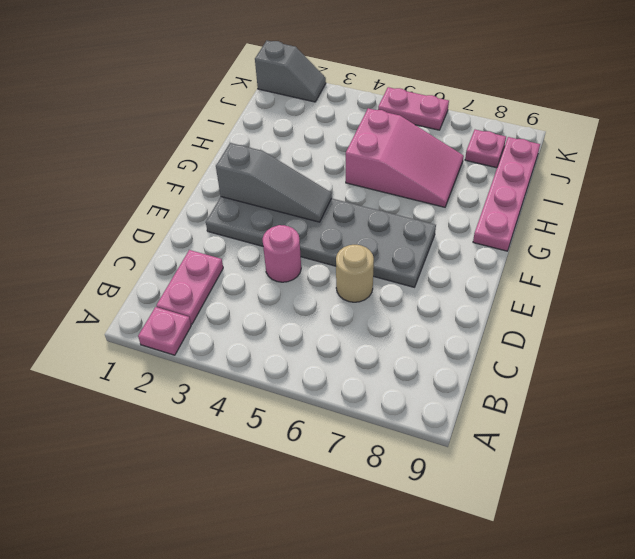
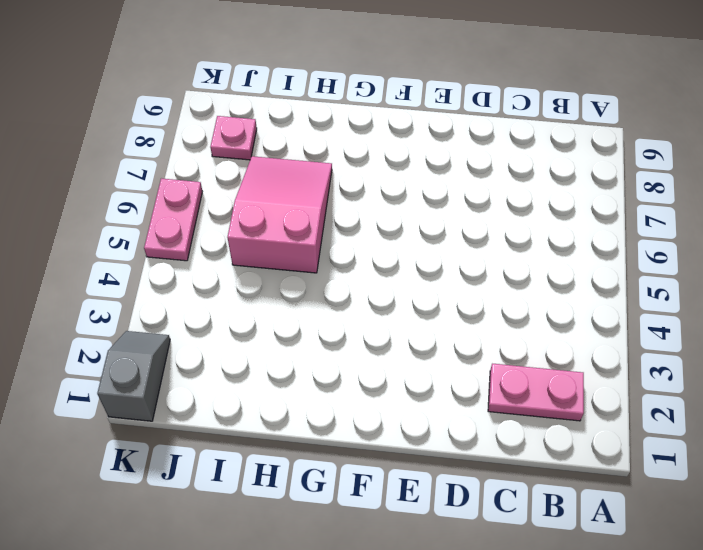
none -> pink plate A2 level 1
none -> pink round brick D4 level 1

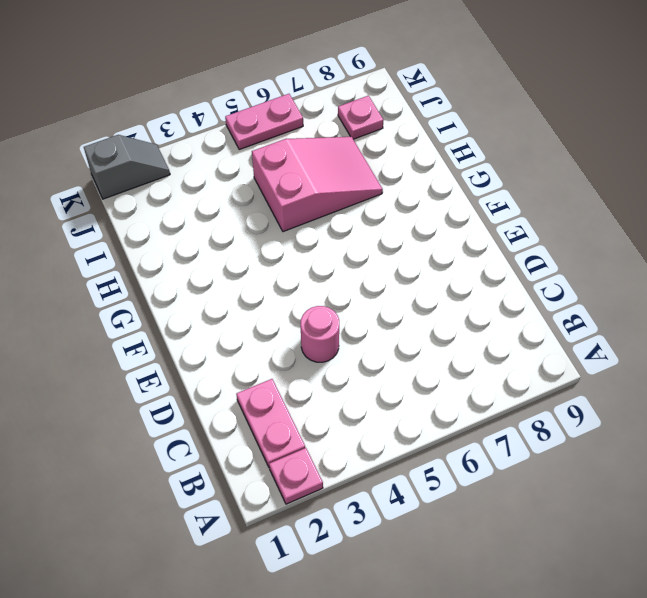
none -> tan round brick D6 level 1
none -> grey plate E2:F7 level 1

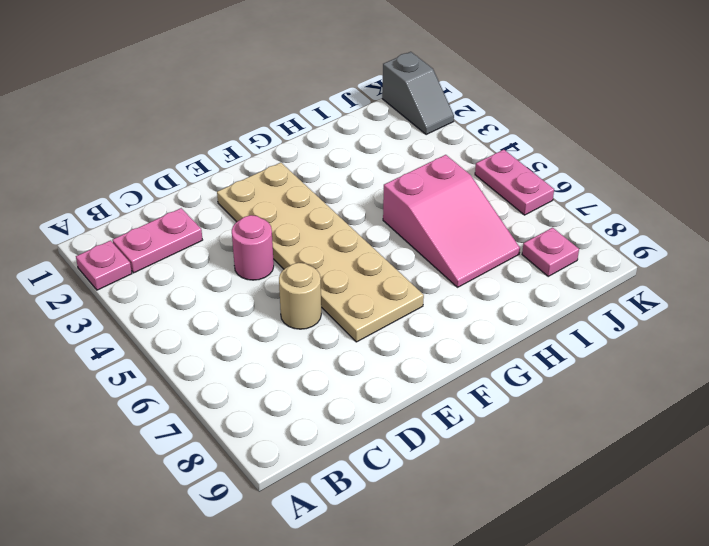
tan plate E2:F7 level 1 -> grey plate E2:F7 level 1
none -> pink plate G9:J9 level 1
none -> grey slope F2:F4 level 2 top 2

